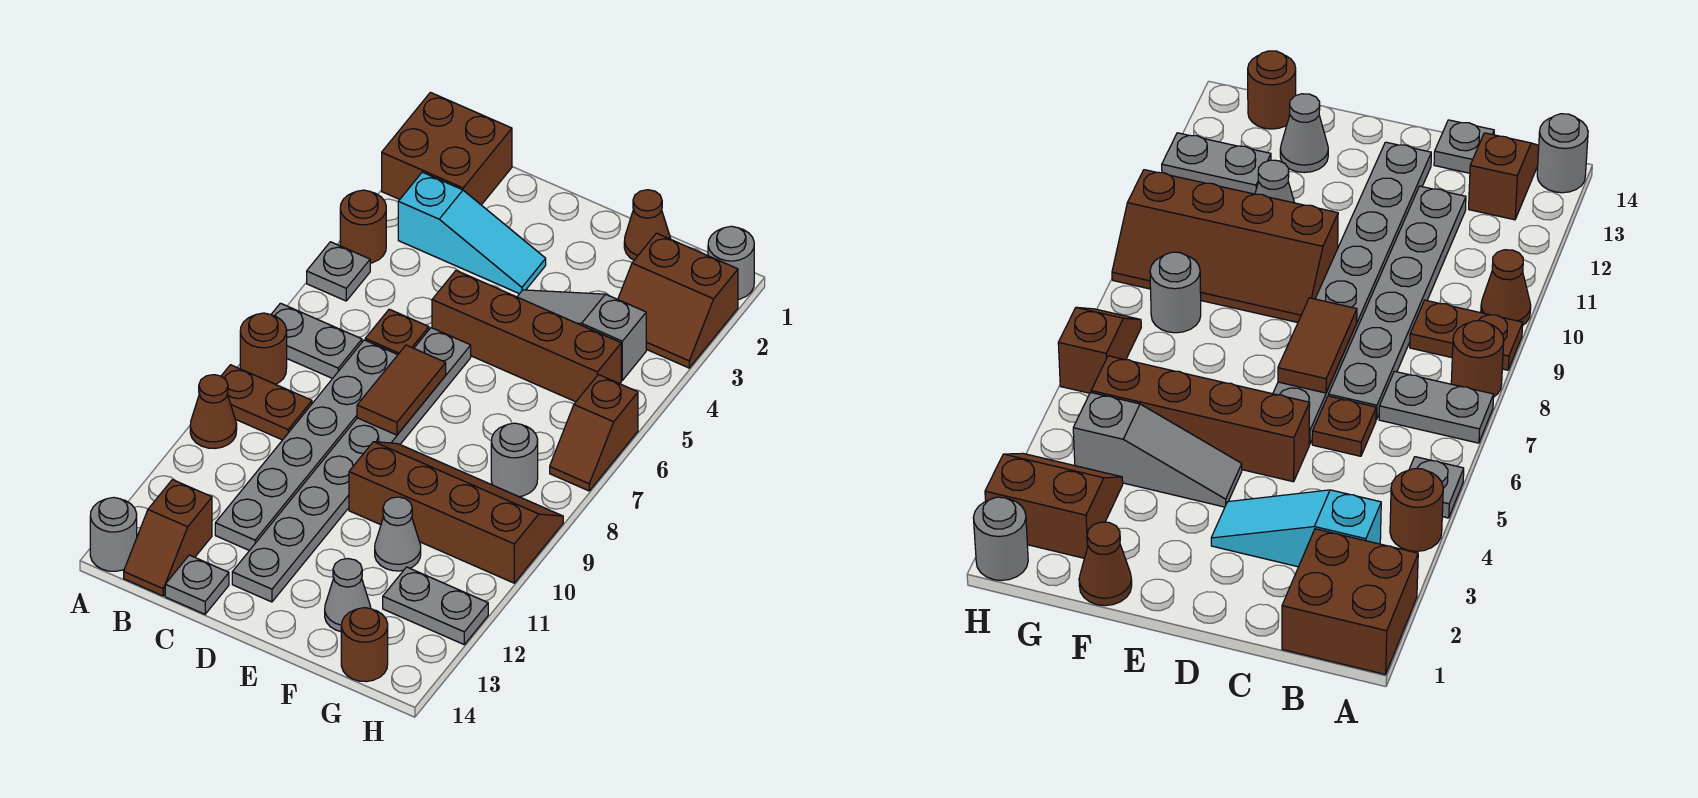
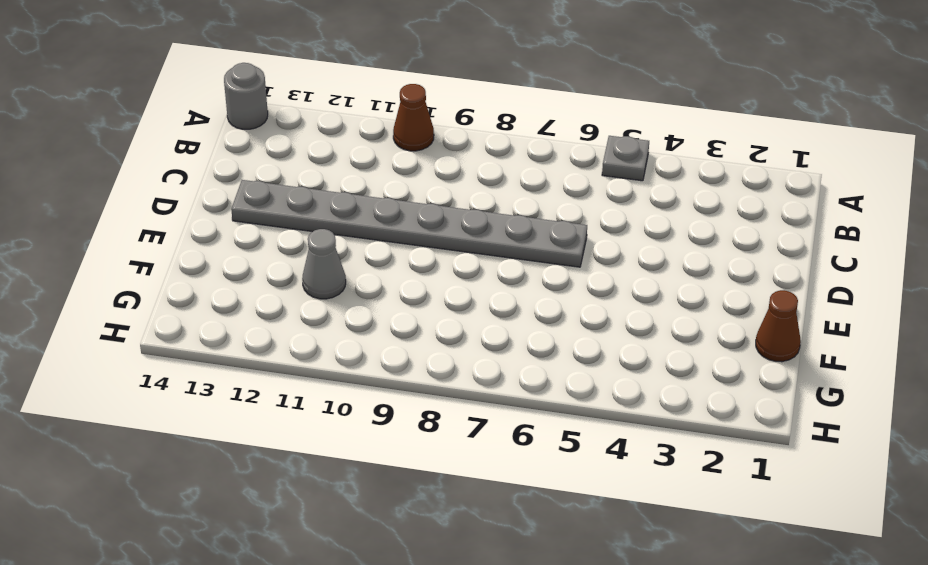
none -> brown brick A1:B2 level 1
none -> brown round brick A4 level 1
none -> grey plate A7:B7 level 1

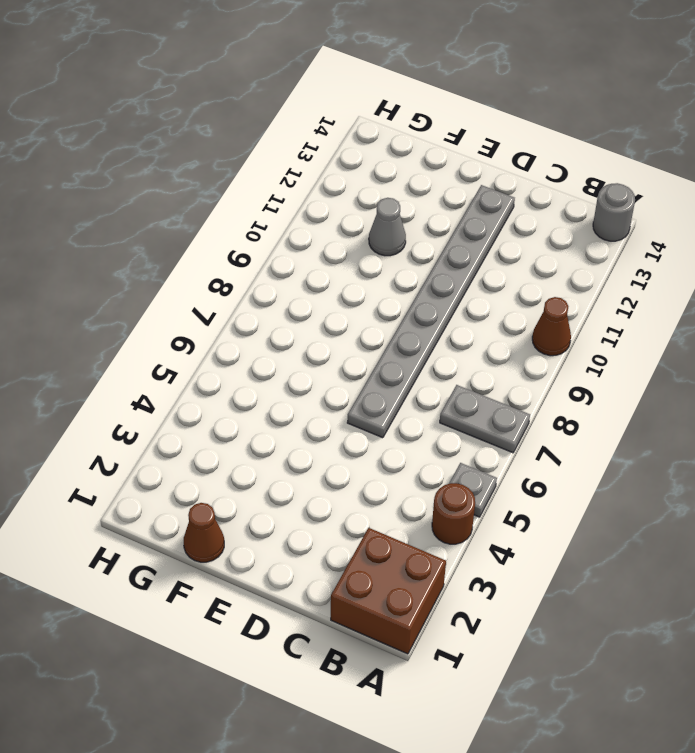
none -> brown round brick A8 level 1
none -> brown plate A9:B9 level 1
none -> cyan slope B3:D3 level 1 top B

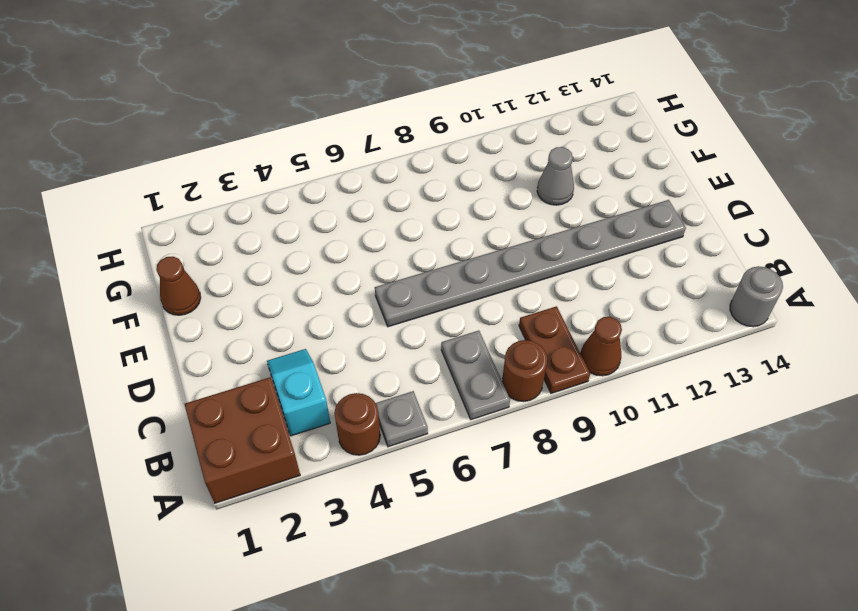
cyan slope B3:C3 level 1 top B -> cyan slope B3:D3 level 1 top B
none -> brown slope B13:B14 level 1 top 13
none -> brown plate C6 level 1
none -> grey plate C7:C12 level 1

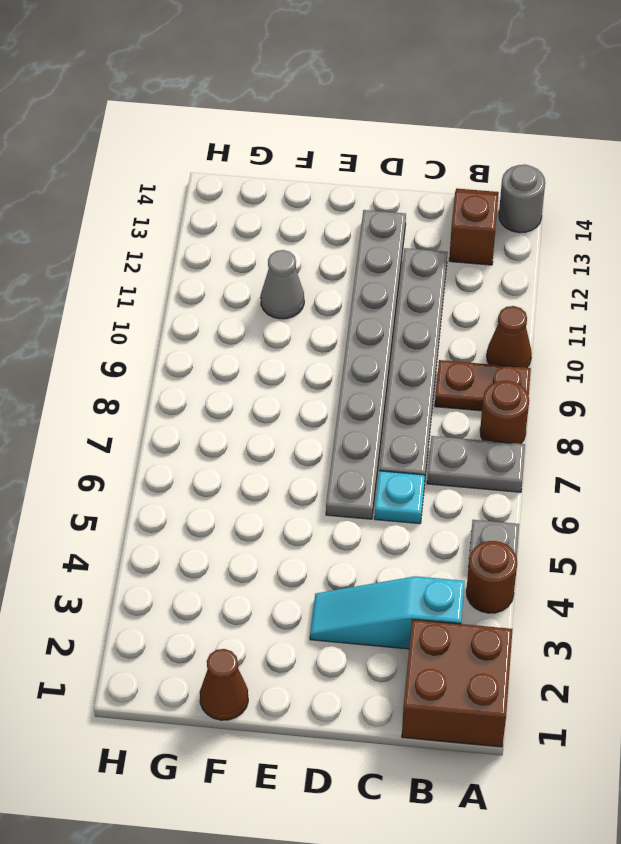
cyan plate C6 level 1 -> brown plate C6 level 1
none -> grey plate C14 level 1
none -> brown brick D5:G5 level 1
none -> grey slope E4:G4 level 1 top G

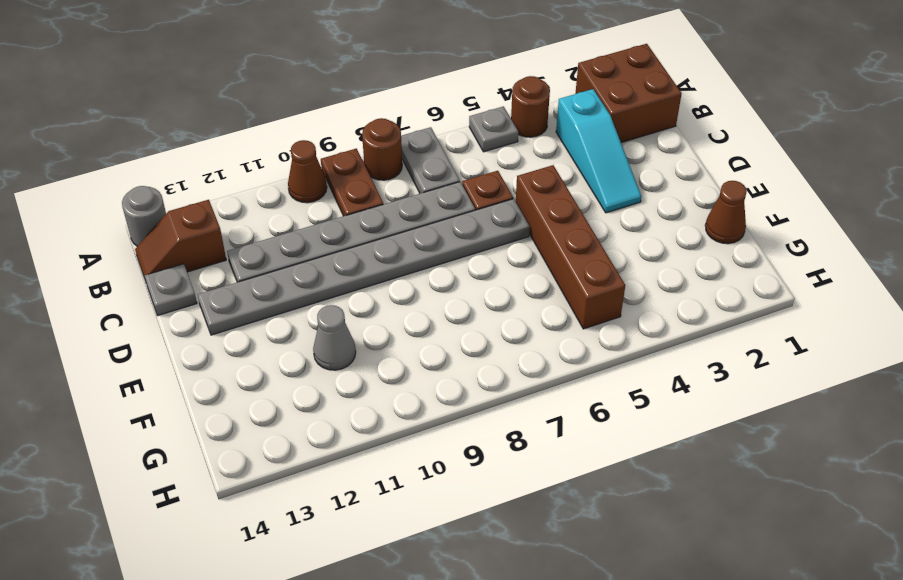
none -> grey slope E4:G4 level 1 top G
none -> brown slope E9:H10 level 1 top 10
none -> grey cone F13 level 1

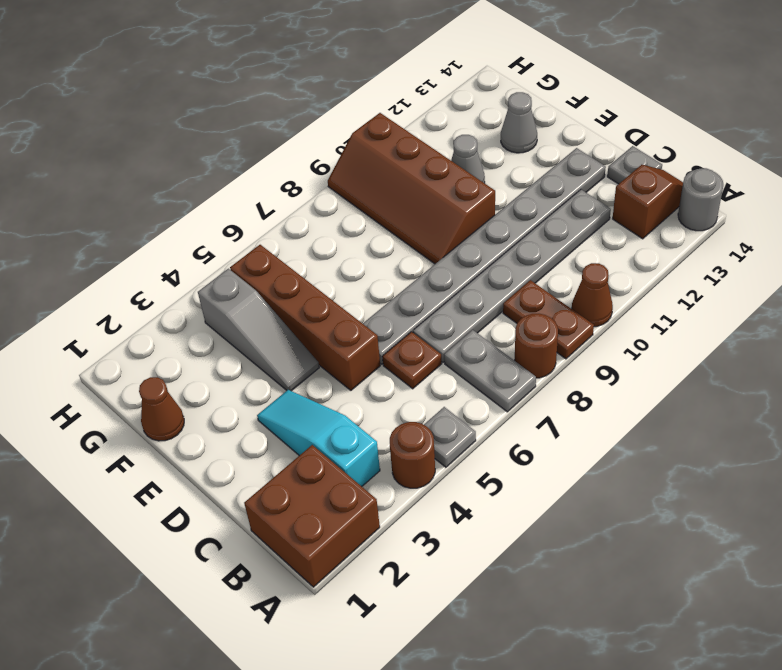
none -> brown slope G2:H3 level 1 top 2
none -> grey round brick G8 level 1
none -> grey plate G12:H12 level 1

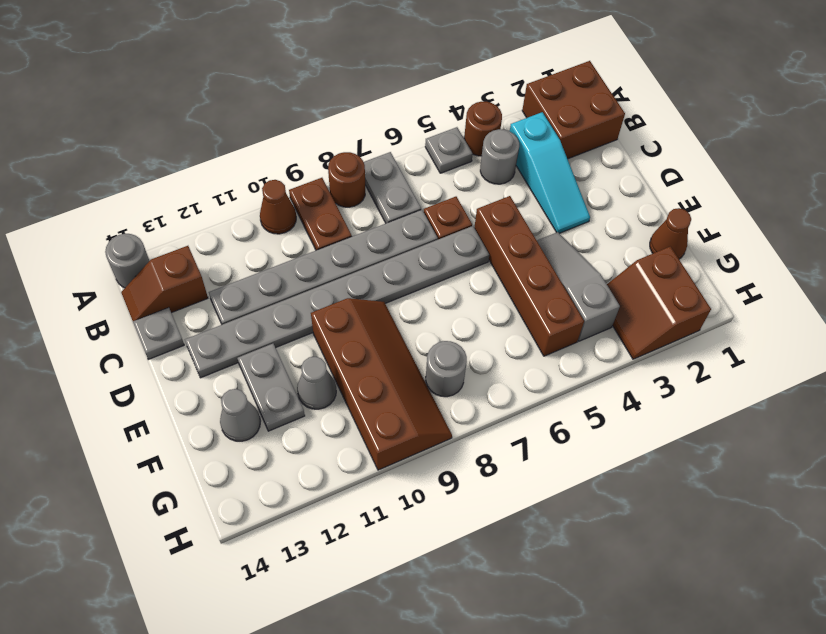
grey round brick B4 level 1 -> grey round brick H1 level 1
grey plate E12:F12 level 1 -> grey plate G12:H12 level 1
none -> brown round brick G14 level 1
none -> brown slope H6:H7 level 1 top 6
none -> brown tile D7:D8 level 2

